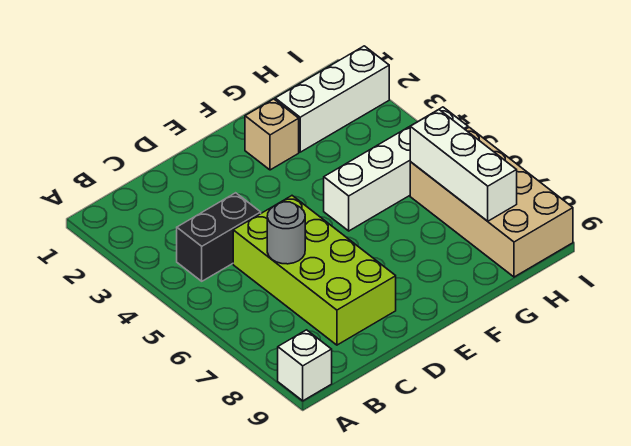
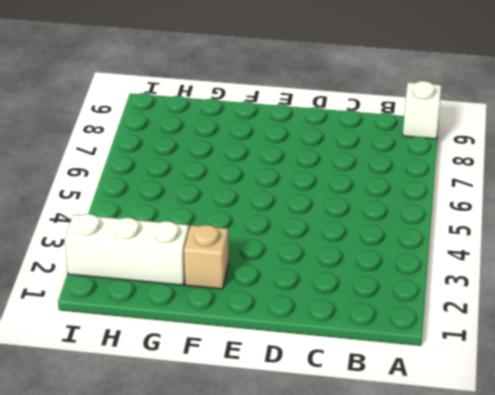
none -> black brick B4:C4 level 1
none -> lime brick C5:D8 level 1

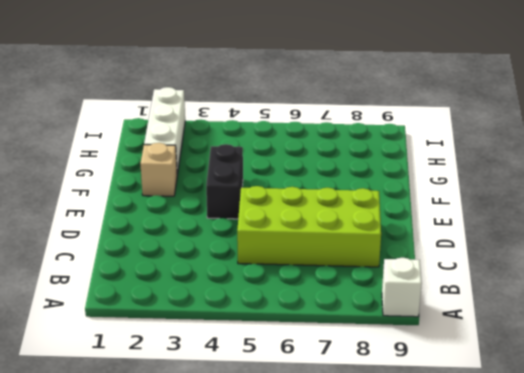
black brick E4:F4 level 1 -> black brick B4:C4 level 1
none -> white brick F5:I5 level 1
none -> tan brick H6:I9 level 1

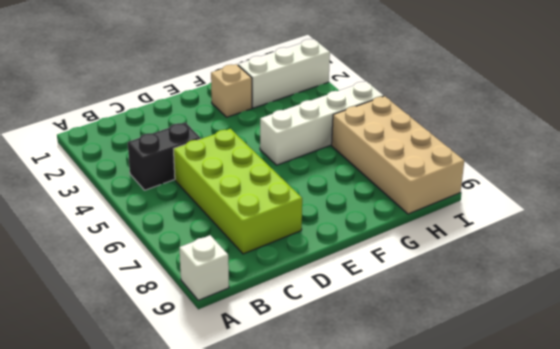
none -> grey round brick C6 level 2
none -> white brick H6:H8 level 2

